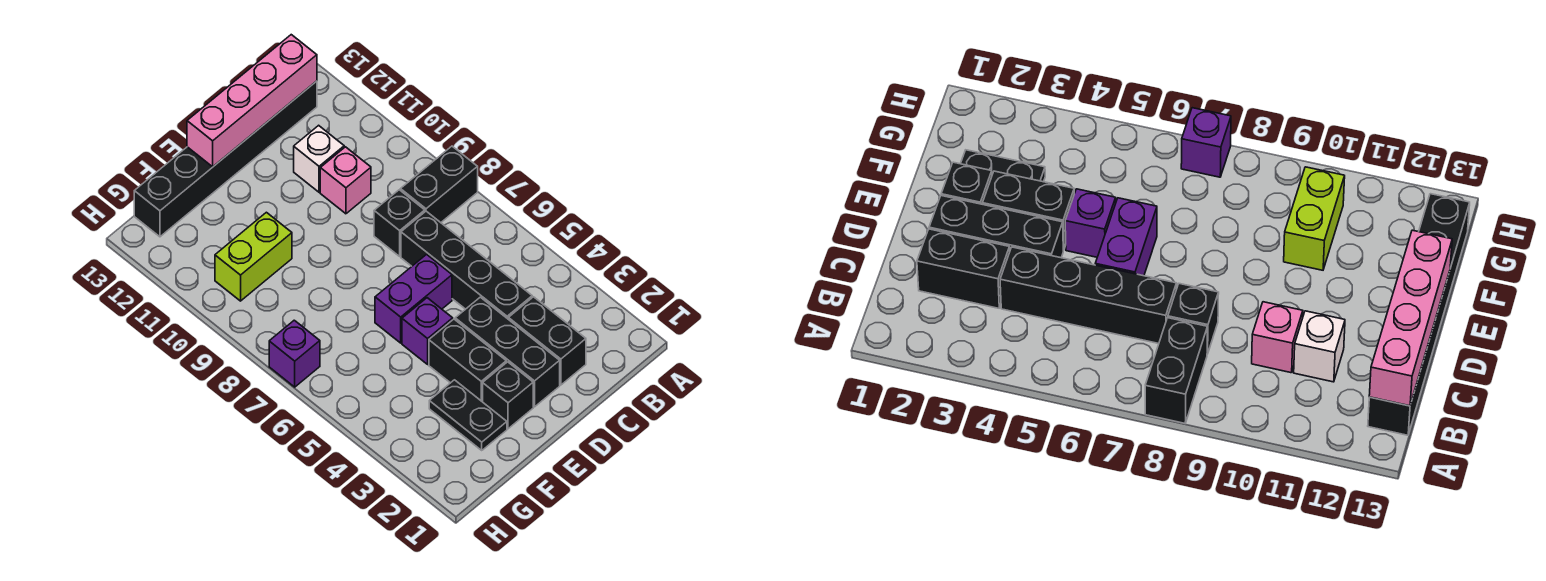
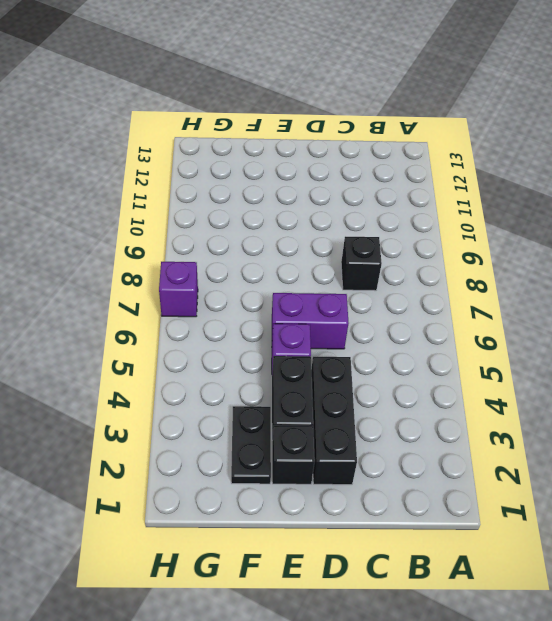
none -> black brick A8:B8 level 1
none -> black brick B13:G13 level 1
none -> black brick C2:C3 level 1

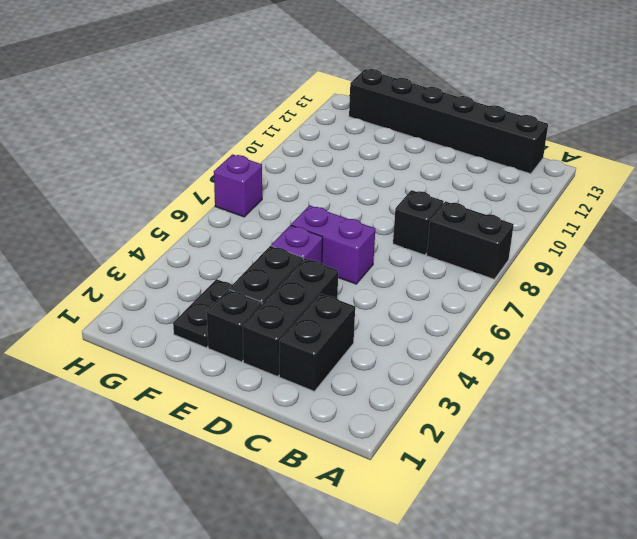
none -> black brick C4:C7 level 1
none -> pink brick C10 level 1
none -> white brick C11 level 1

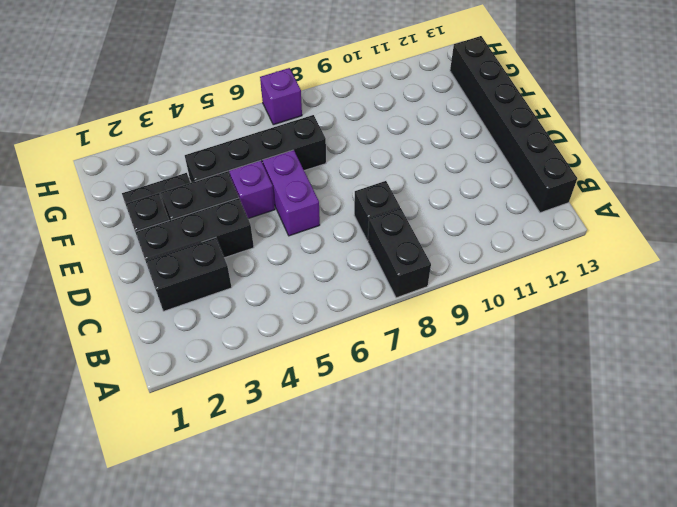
black brick F4:F7 level 1 -> black brick C4:C7 level 1
none -> pink brick C10 level 1
none -> white brick C11 level 1
none -> lime brick F10:G10 level 1

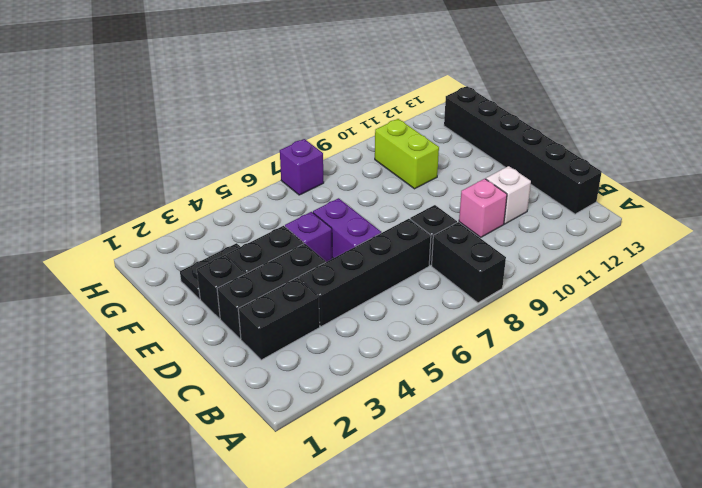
none -> pink brick B13:E13 level 2

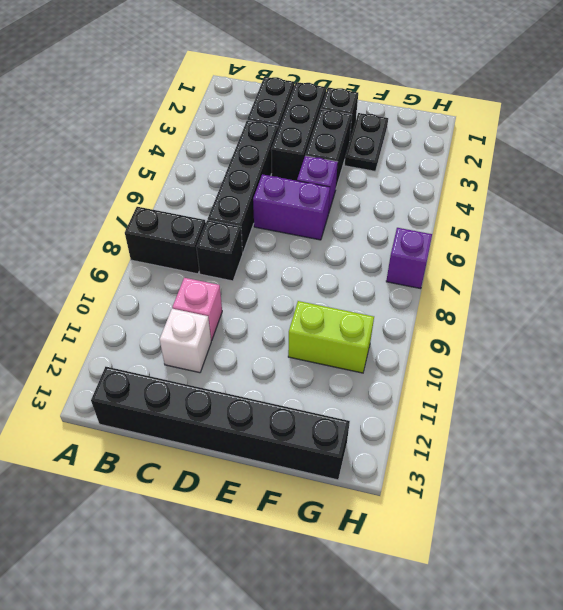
none -> pink brick B13:E13 level 2

